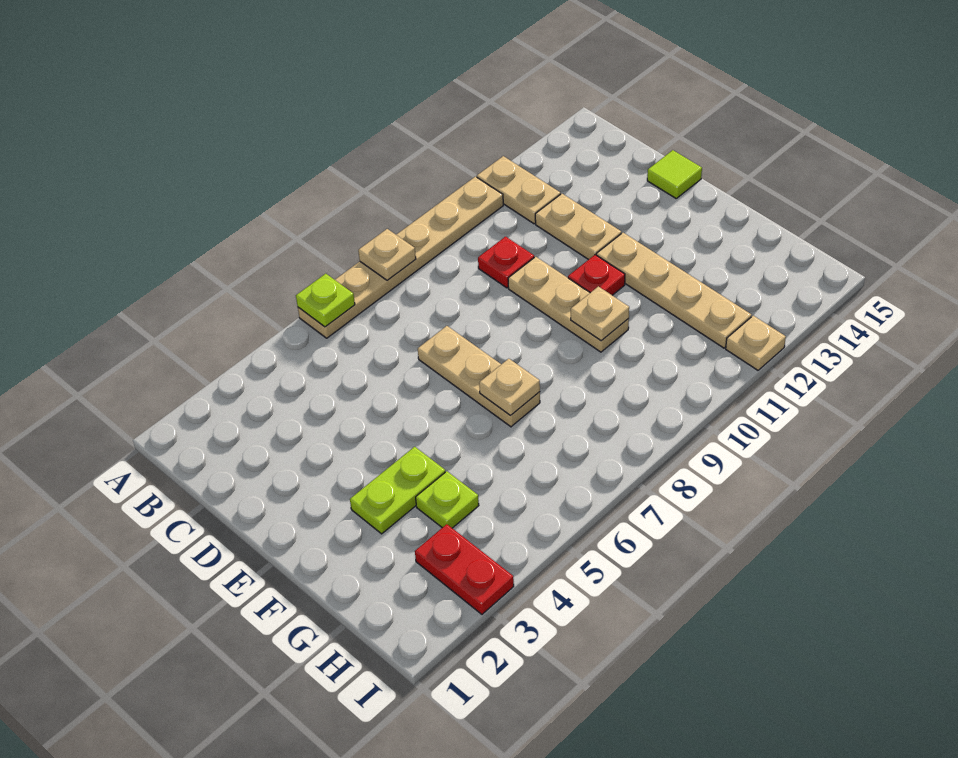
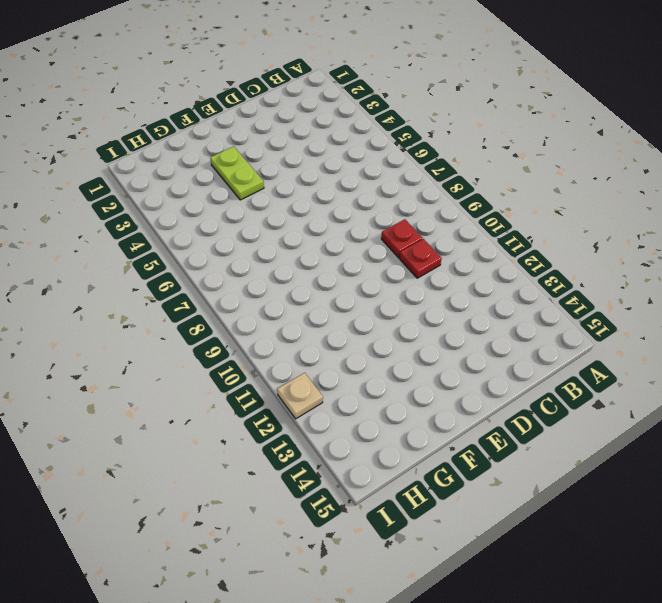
red plate C9 level 1 -> red plate E11 level 1
none -> tan plate A6:A11 level 1
none -> tan plate A12:B12 level 1
none -> tan plate C12:D12 level 1

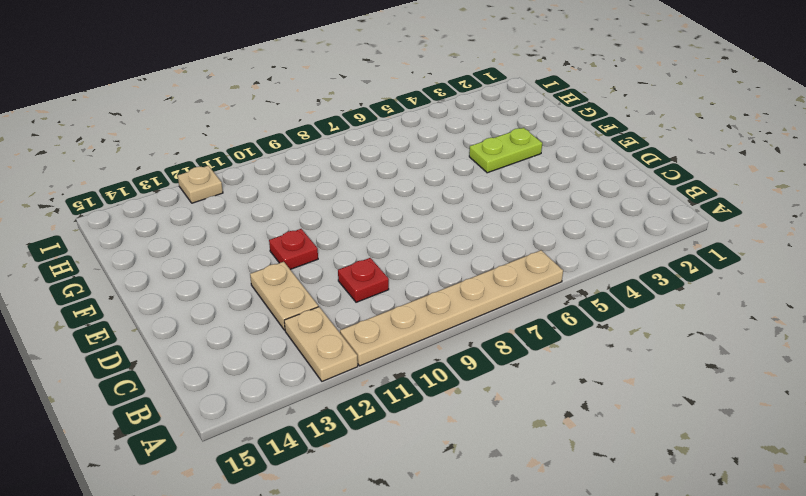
none -> tan plate D7:F7 level 1
none -> tan plate D10:F10 level 1
none -> lime tile D15 level 1

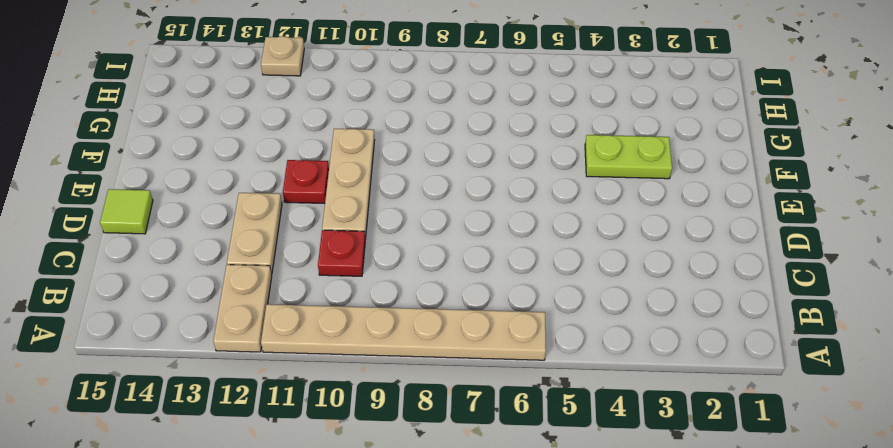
none -> tan plate D7:F7 level 1
none -> tan plate E12:H12 level 1
none -> lime plate G4 level 1

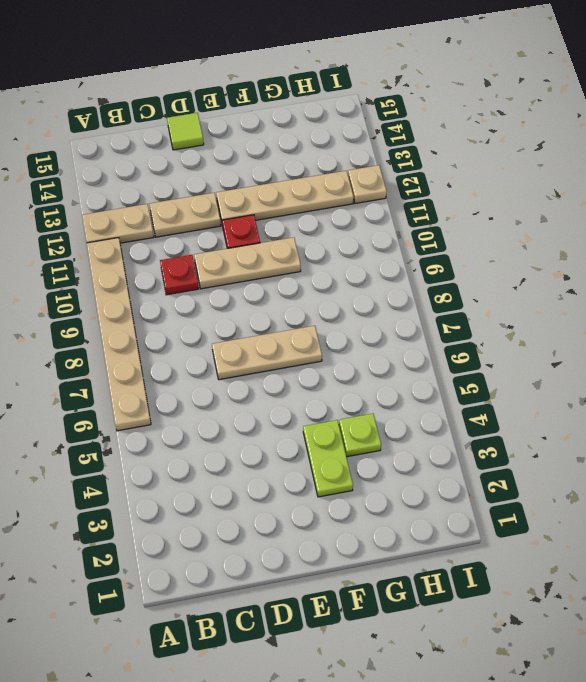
none -> red plate H3:I3 level 1
none -> lime plate A6 level 2
none -> tan plate A8 level 2

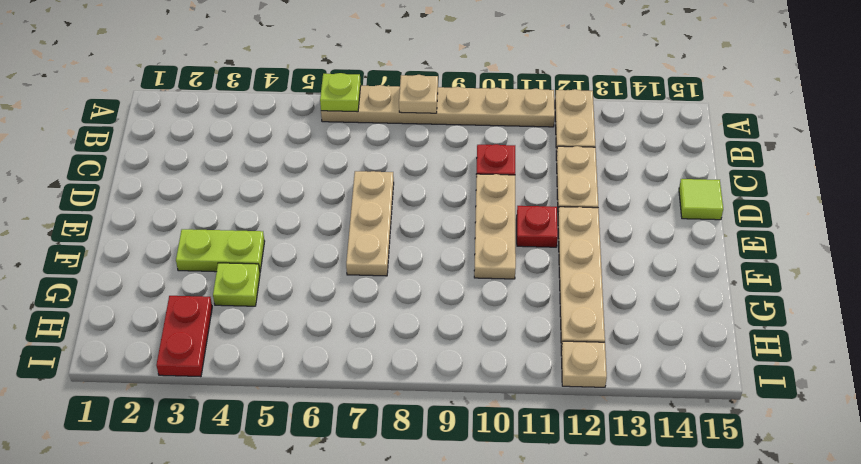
none -> tan plate F7 level 2
none -> tan plate F10 level 2

